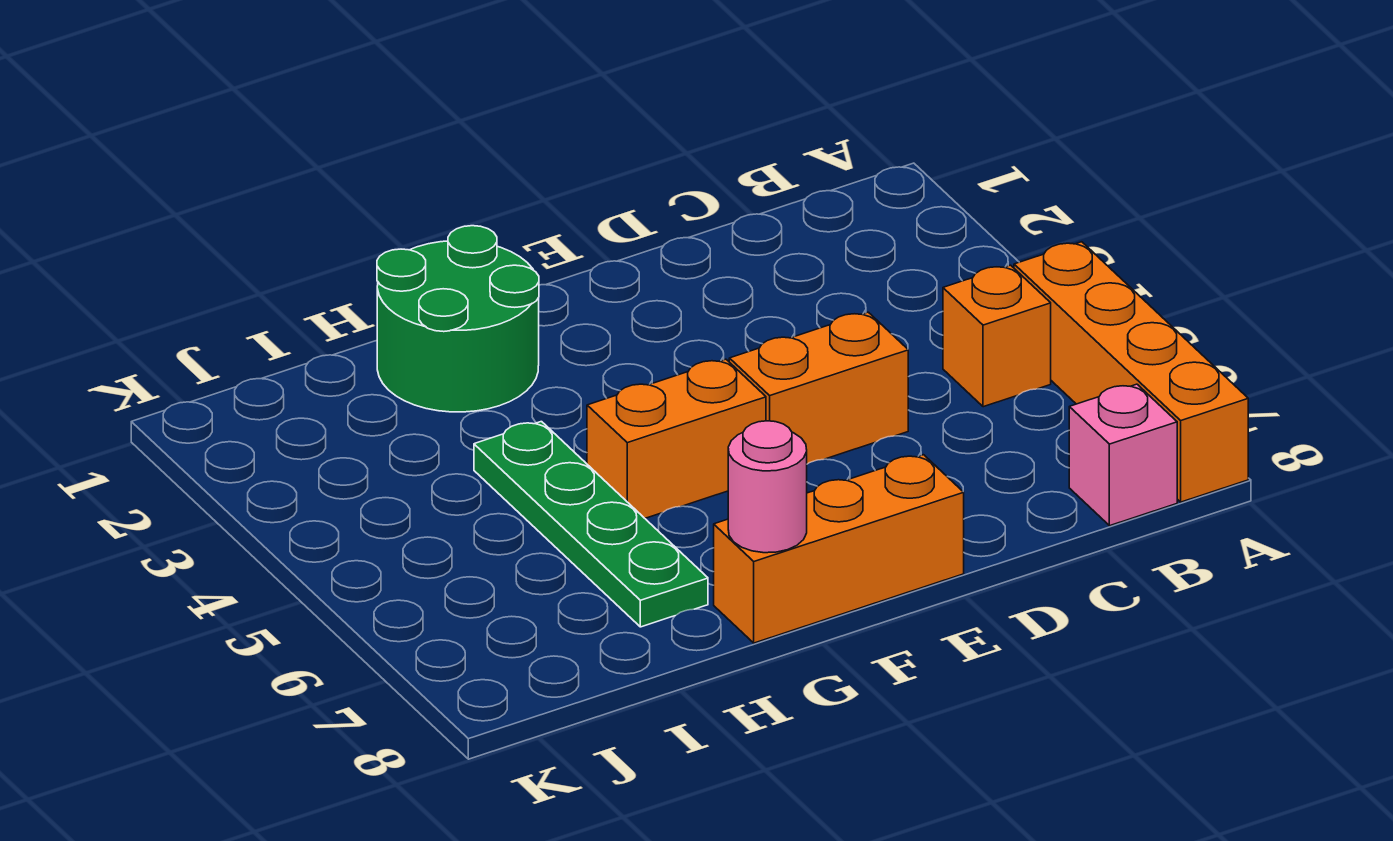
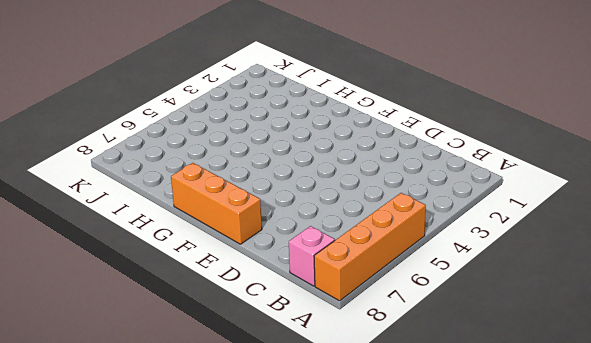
none -> orange brick B5 level 1
none -> orange brick D5:E5 level 1

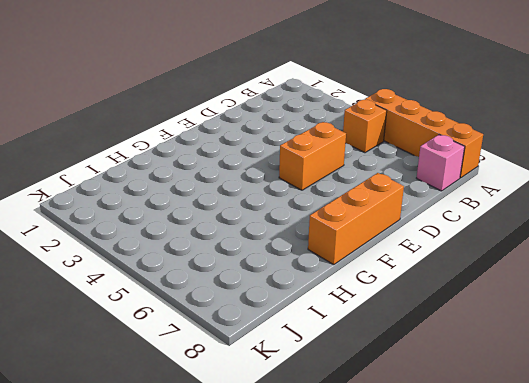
none -> orange brick F5:G5 level 1
none -> green round brick G1:H2 level 1

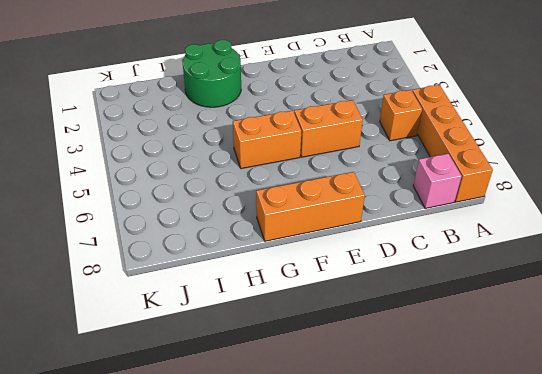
none -> green plate H4:H7 level 1
none -> pink round brick G8 level 2

